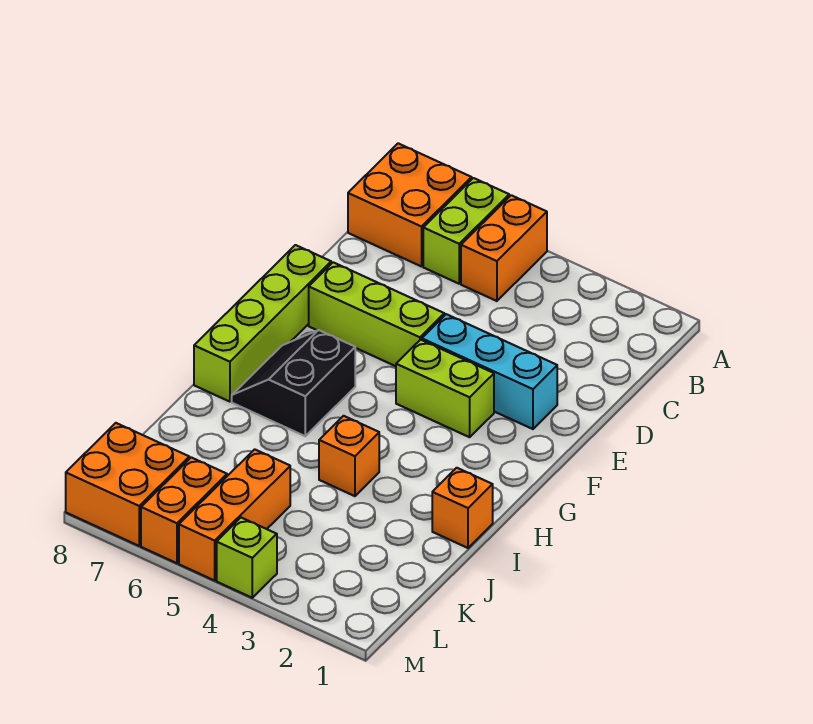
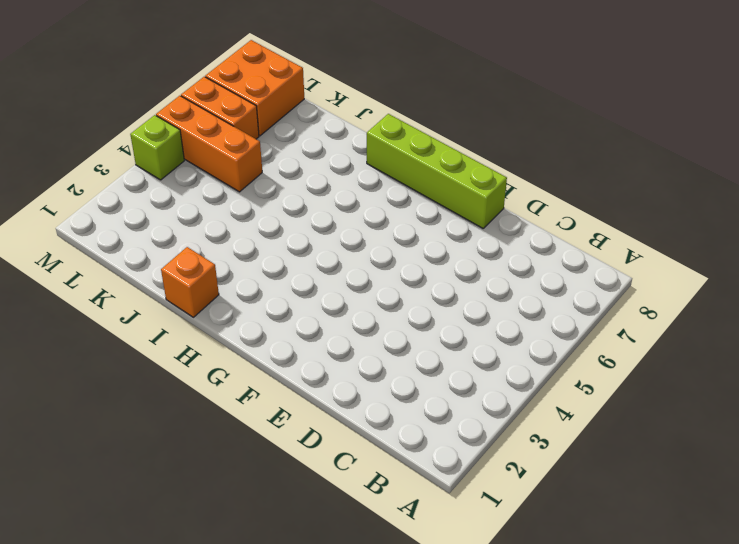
none -> orange brick A5:B5 level 1
none -> lime brick A6:B6 level 1
none -> orange brick A7:B8 level 1

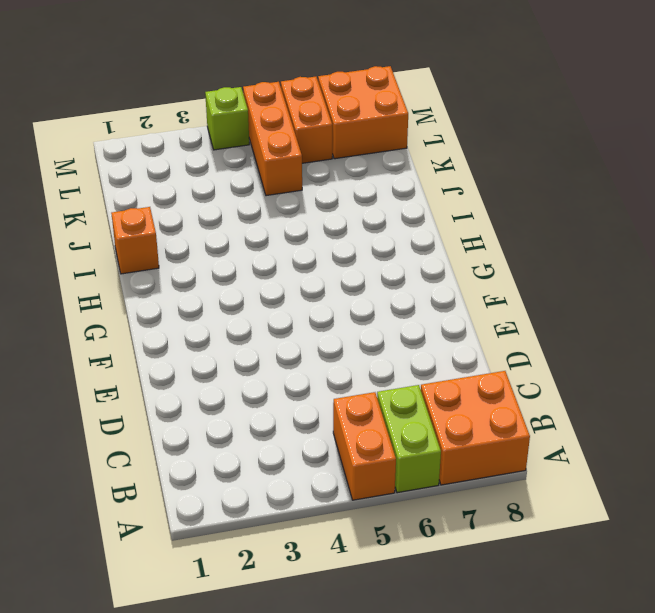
none -> cyan brick E2:E4 level 1
none -> lime brick E5:E7 level 1
none -> lime brick E8:H8 level 1

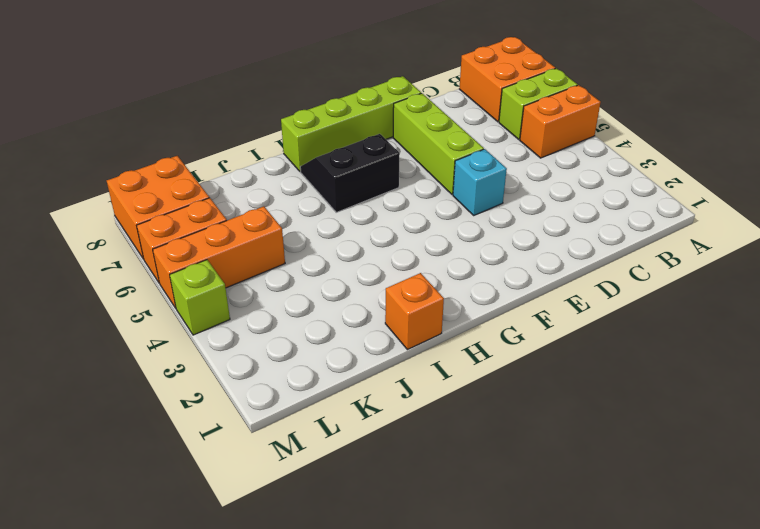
cyan brick E4 level 1 -> cyan brick E2:E4 level 1
none -> lime brick F3:F4 level 1
none -> orange brick I4 level 1

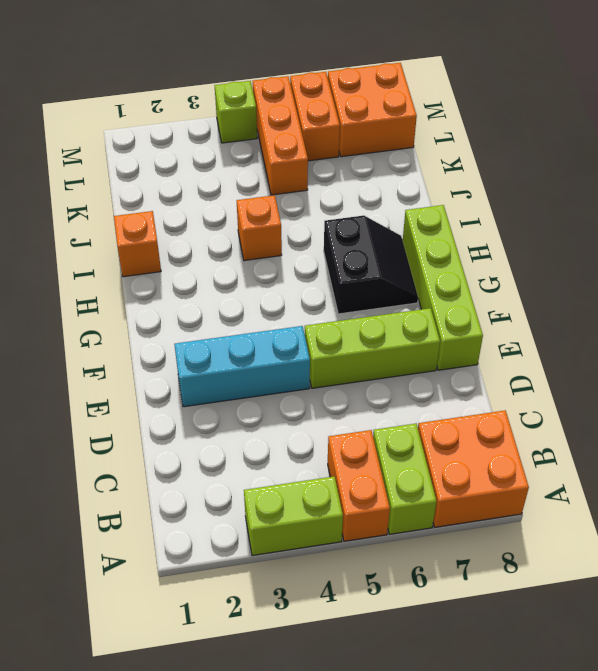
lime brick A3:A4 level 1 -> lime brick F3:F4 level 1

